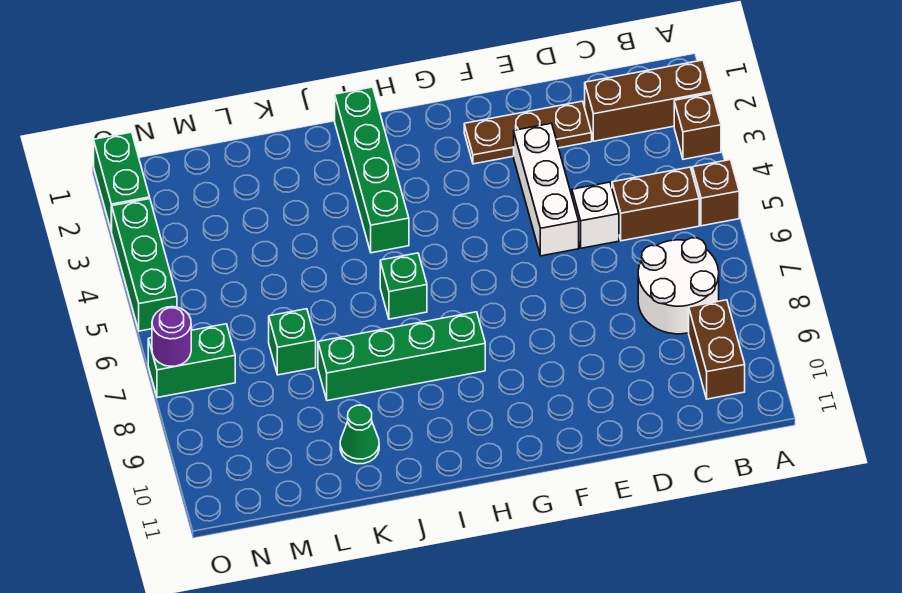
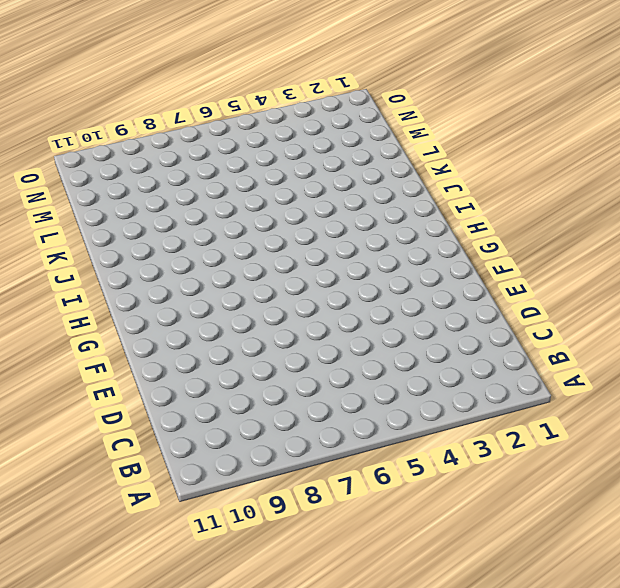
none -> brown brick A2:C2 level 1
none -> brown brick A3 level 1
none -> brown brick A5 level 1

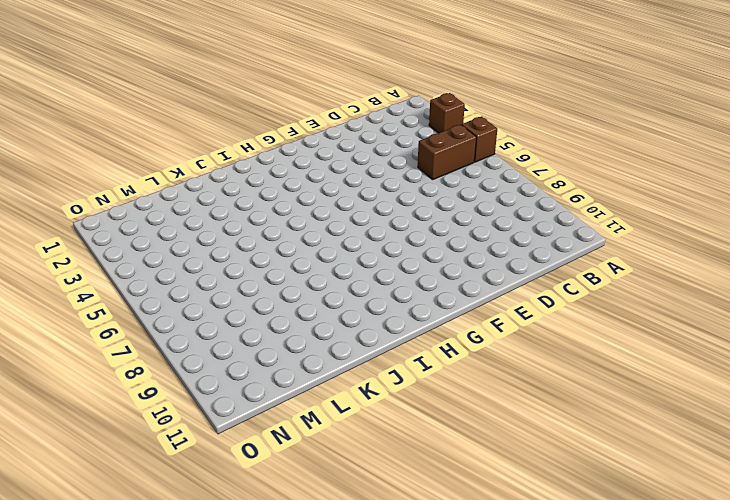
none -> brown brick A2:C2 level 1
none -> white round brick B7:C8 level 1
none -> brown brick B9:B10 level 1

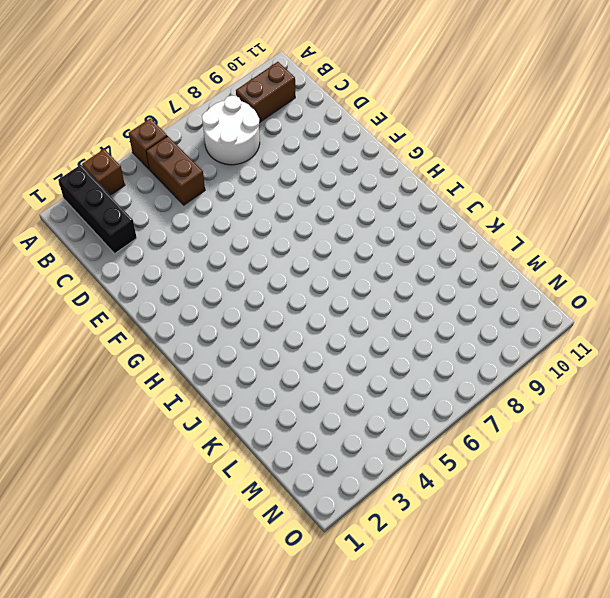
black brick A2:C2 level 1 -> brown brick A2:C2 level 1
none -> brown plate D2:F2 level 1
none -> white brick D5 level 1
none -> white brick E3:E5 level 1

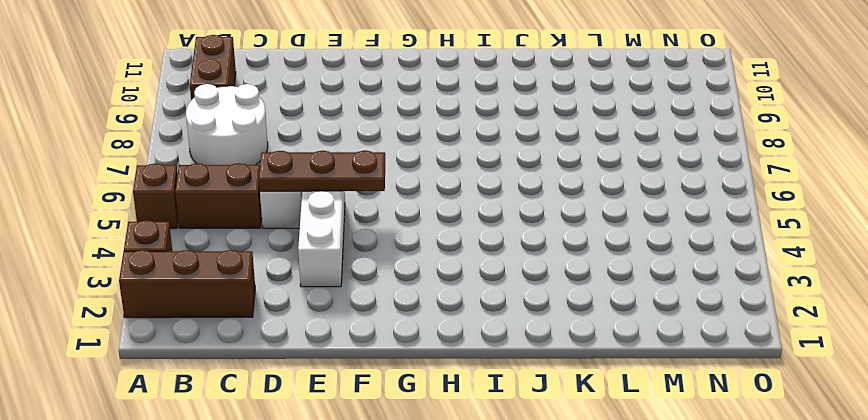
brown plate D5:F5 level 2 -> brown plate D2:F2 level 1
none -> green brick H8:K8 level 1
none -> green brick I1:I4 level 1
none -> green brick I6 level 1

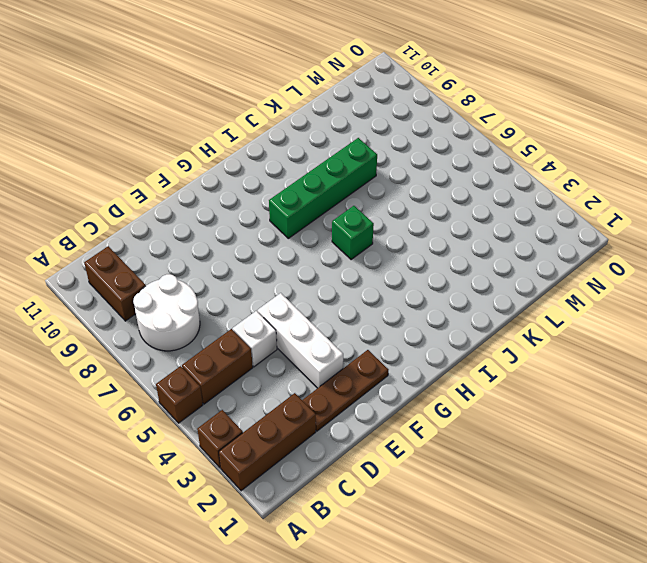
none -> green brick I1:I4 level 1
none -> green cone K10 level 1
none -> green brick L7 level 1

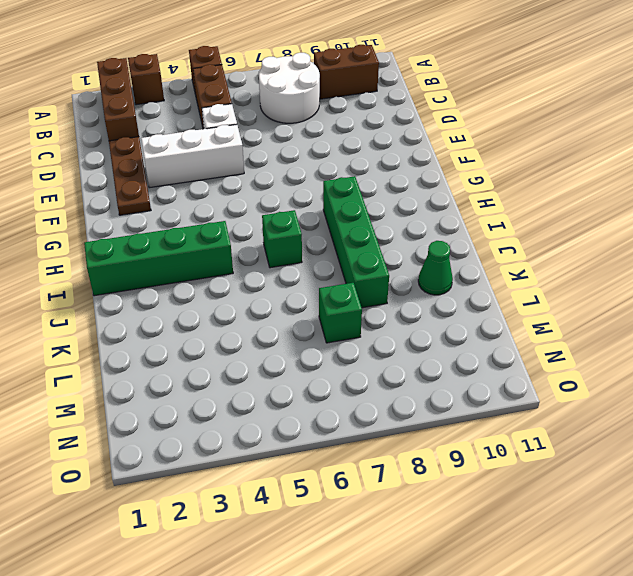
none -> green brick N7:O7 level 1
none -> green brick O1:O2 level 1
none -> green brick O3:O5 level 1

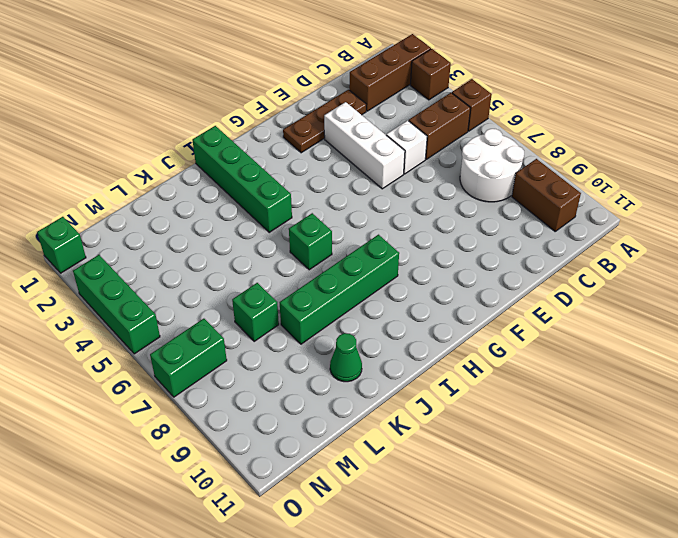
green brick O1 level 1 -> green brick O1:O2 level 1
none -> purple round brick O7 level 2

